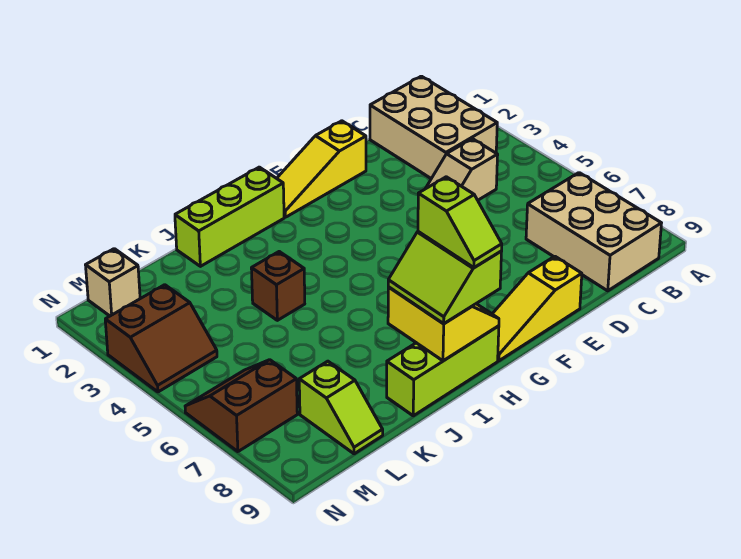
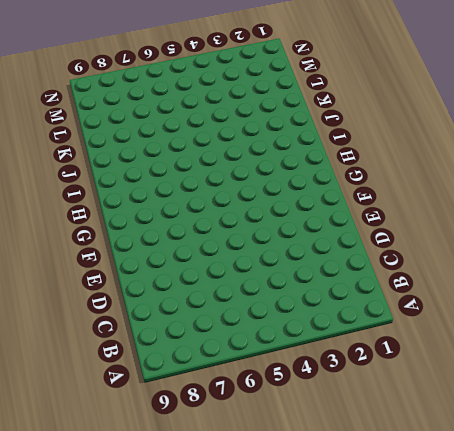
none -> tan brick B1:C3 level 1
none -> tan brick B7:C9 level 1
none -> tan slope C4:D4 level 1 top C

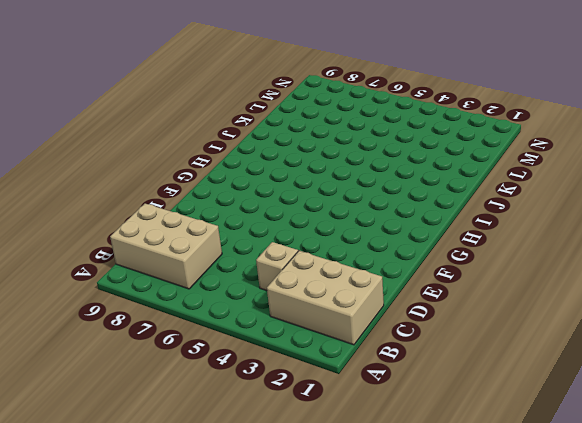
none -> yellow slope E1:G1 level 1 top E
none -> yellow slope E9:G9 level 1 top E
none -> lime brick H1:J1 level 1

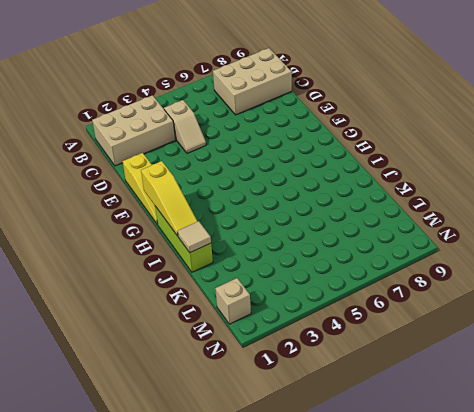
yellow slope G1:I1 level 2 top G -> yellow slope E9:G9 level 1 top E
tan tile J1 level 2 -> none
none -> lime brick H9:J9 level 1
none -> brown brick J4 level 1
none -> lime slope L8:L9 level 1 top 8

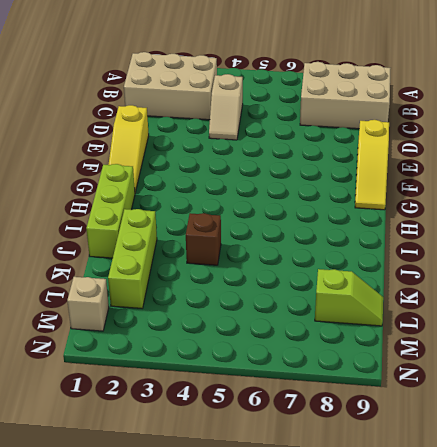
lime brick J2:L2 level 1 -> lime brick H9:J9 level 1
none -> brown slope M3:N4 level 1 top 3
none -> brown slope M6:N7 level 1 top 7
none -> yellow slope H8:I9 level 2 top I

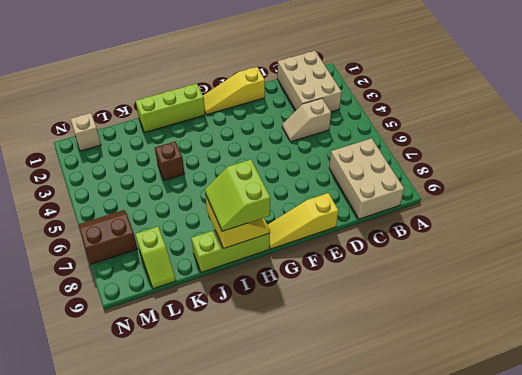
none -> brown slope M3:N4 level 1 top 3
none -> lime slope H8:H9 level 4 top 8

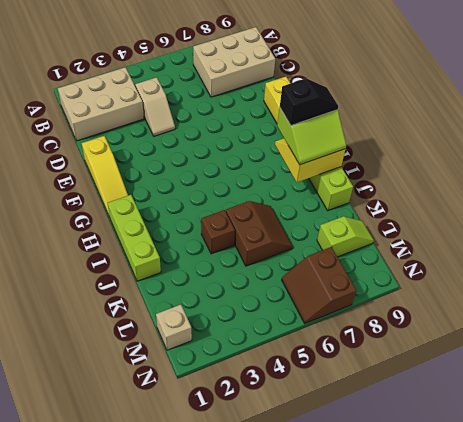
black slope H8:H9 level 4 top 8 -> lime slope H8:H9 level 4 top 8
brown slope J5:K6 level 1 top 5 -> brown slope M3:N4 level 1 top 3

